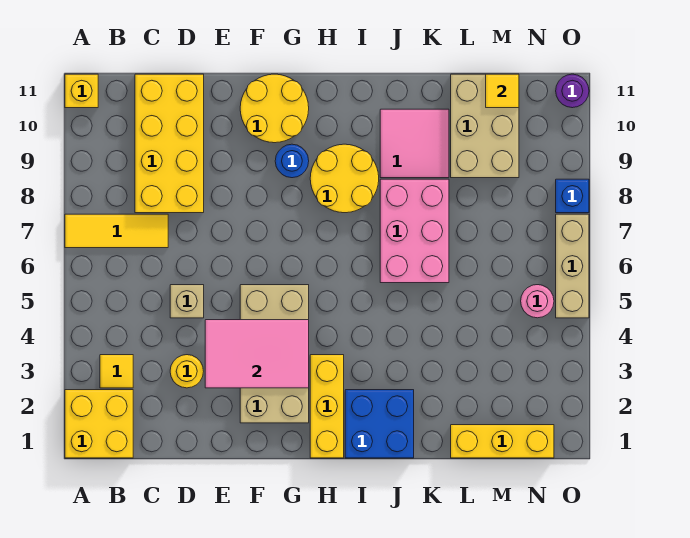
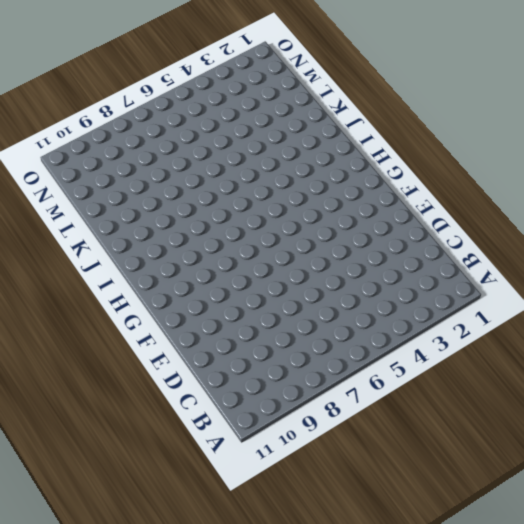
none -> yellow brick A1:B2 level 1
none -> yellow tile A7:C7 level 1
none -> yellow brick A11 level 1

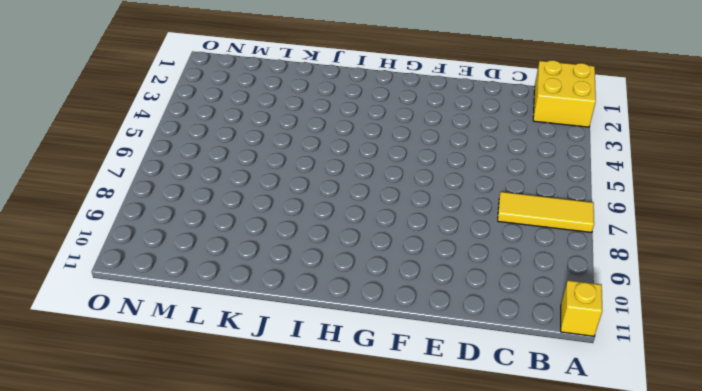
none -> yellow tile B3 level 1
none -> yellow brick C8:D11 level 1
none -> yellow round brick D3 level 1

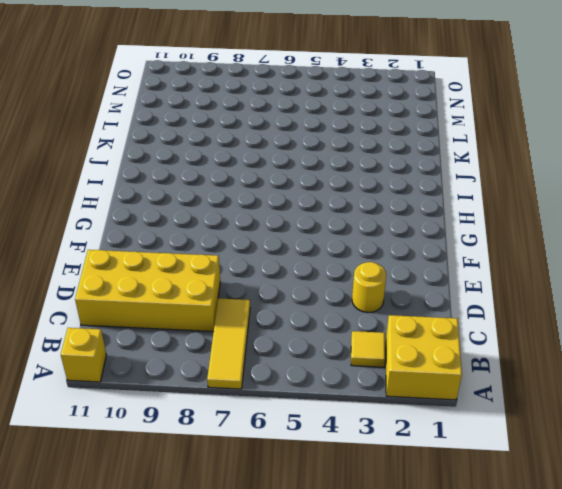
none -> tan brick D5 level 1
none -> tan brick F2:G5 level 1
none -> yellow round brick F10:G11 level 1

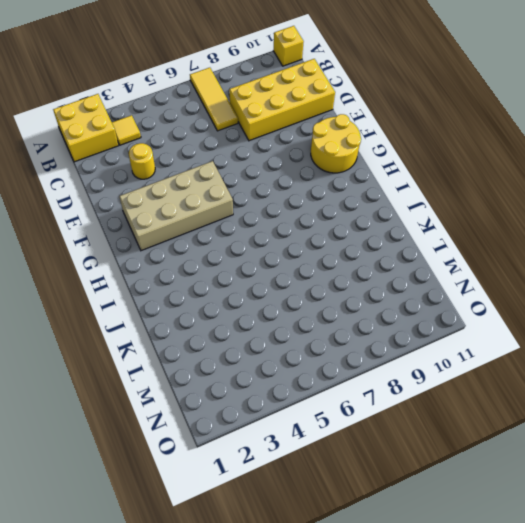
none -> tan brick D5 level 1
none -> blue round brick G9 level 1
none -> yellow brick H1:H3 level 1

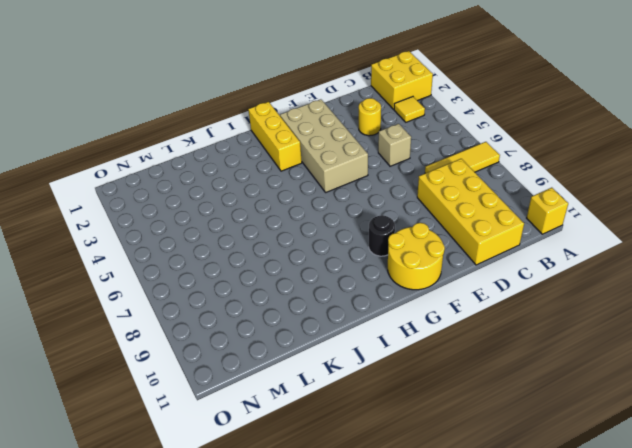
black round brick G9 level 1 -> blue round brick G9 level 1
none -> yellow round brick H8:I9 level 1
none -> blue brick I1:J2 level 1
none -> pink brick J6:K8 level 1

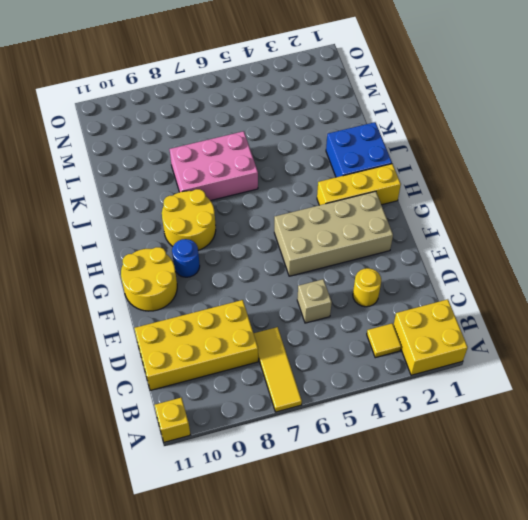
none -> pink tile J9:K10 level 1
none -> yellow brick L1:N1 level 1
none -> tan brick L9:M11 level 1

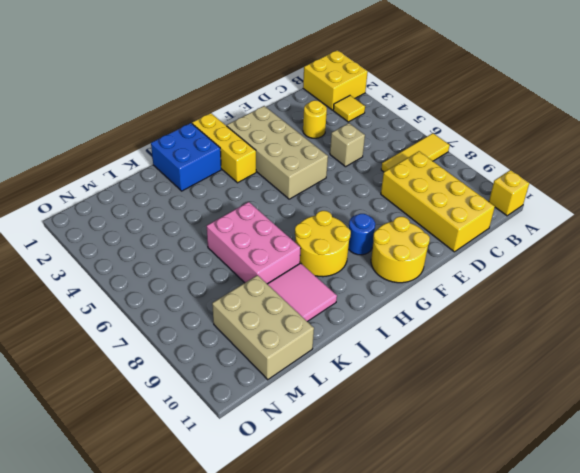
none -> yellow brick L1:N1 level 1
none -> pink round brick N5 level 1
none -> tan brick O5:O7 level 1

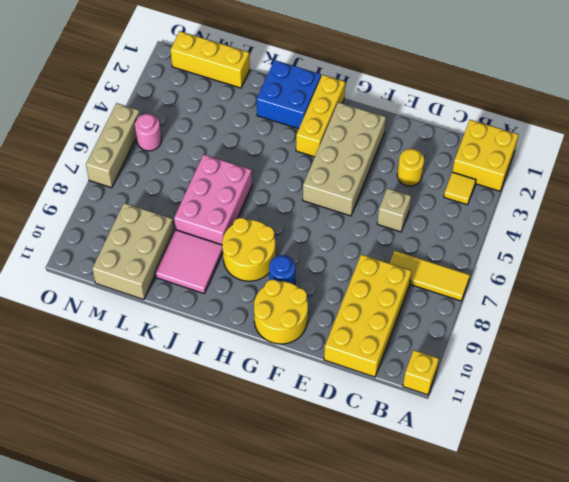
none -> blue brick O8 level 1
none -> purple round brick O11 level 1
none -> pink tile E3:G4 level 2

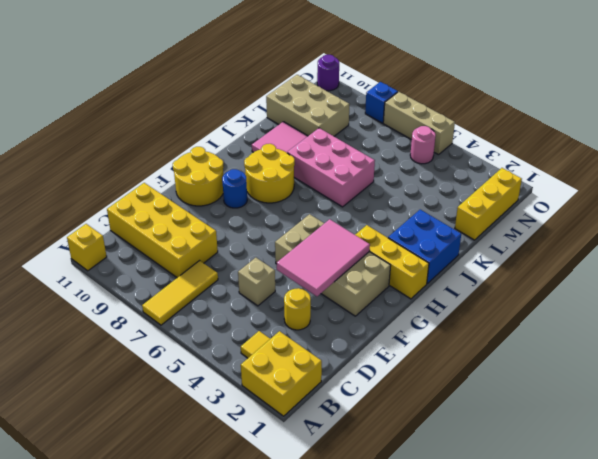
none -> yellow tile M11 level 2

